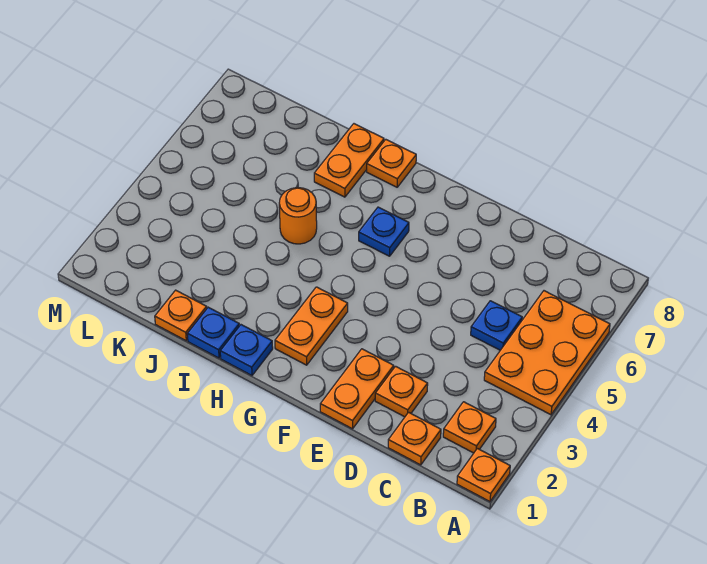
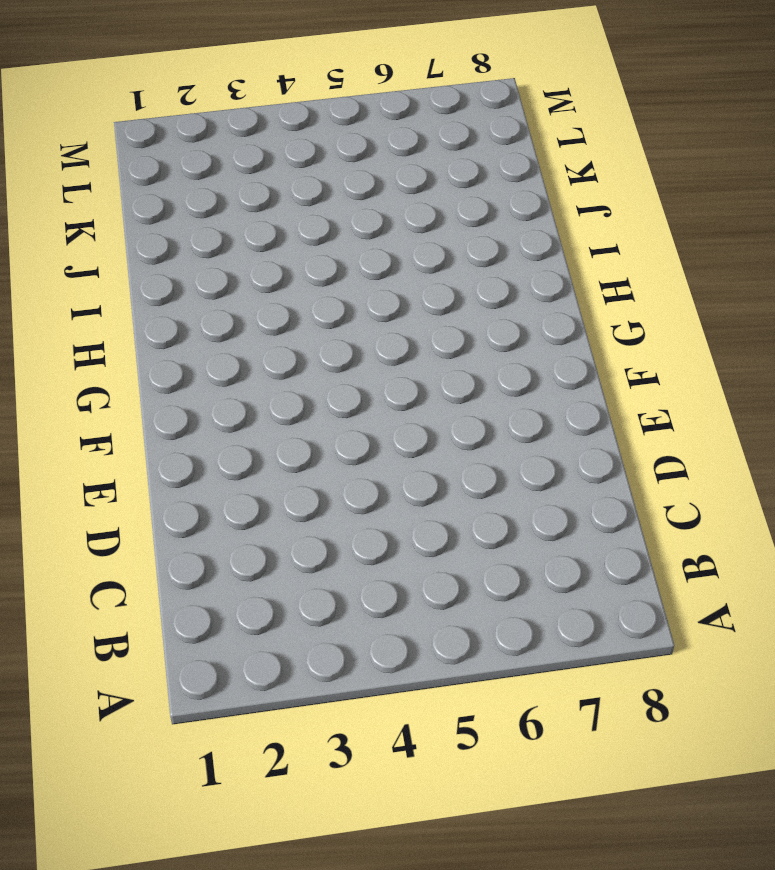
none -> orange plate A1 level 1
none -> orange plate A4:B6 level 1
none -> orange plate B2 level 1

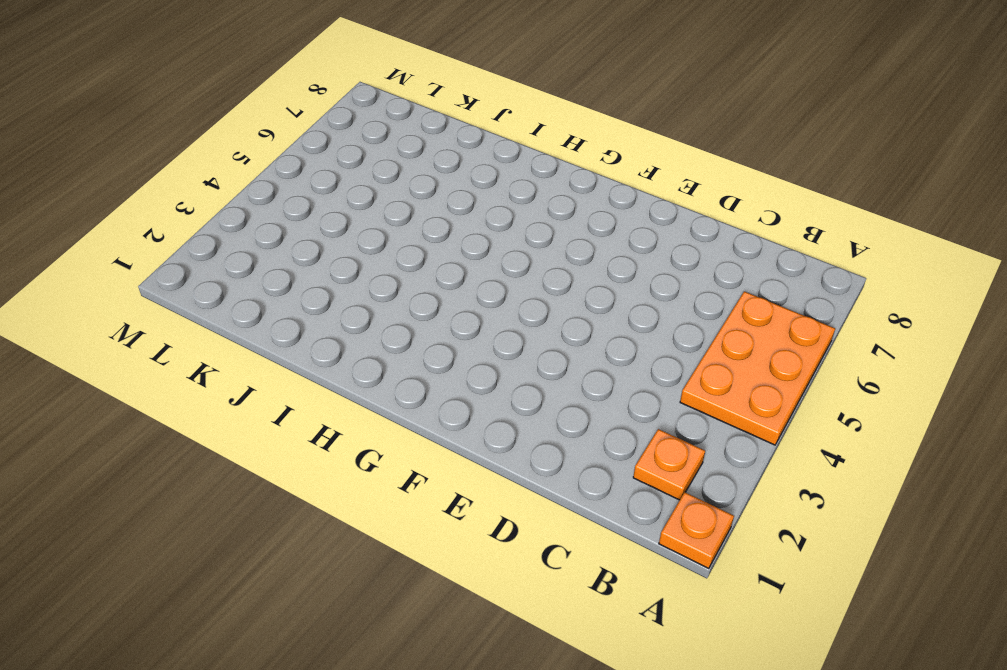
none -> orange plate C1 level 1
none -> blue plate C5 level 1
none -> orange plate D2 level 1

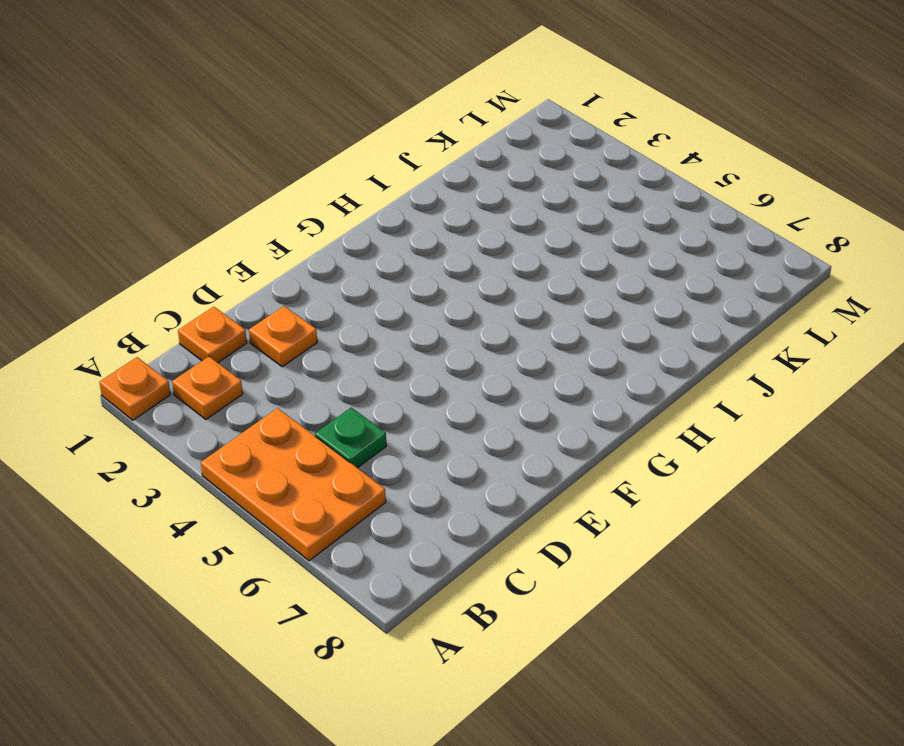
green plate C5 level 1 -> blue plate C5 level 1
none -> orange plate E1:E2 level 1
none -> orange plate G2:G3 level 1
none -> blue plate G6 level 1

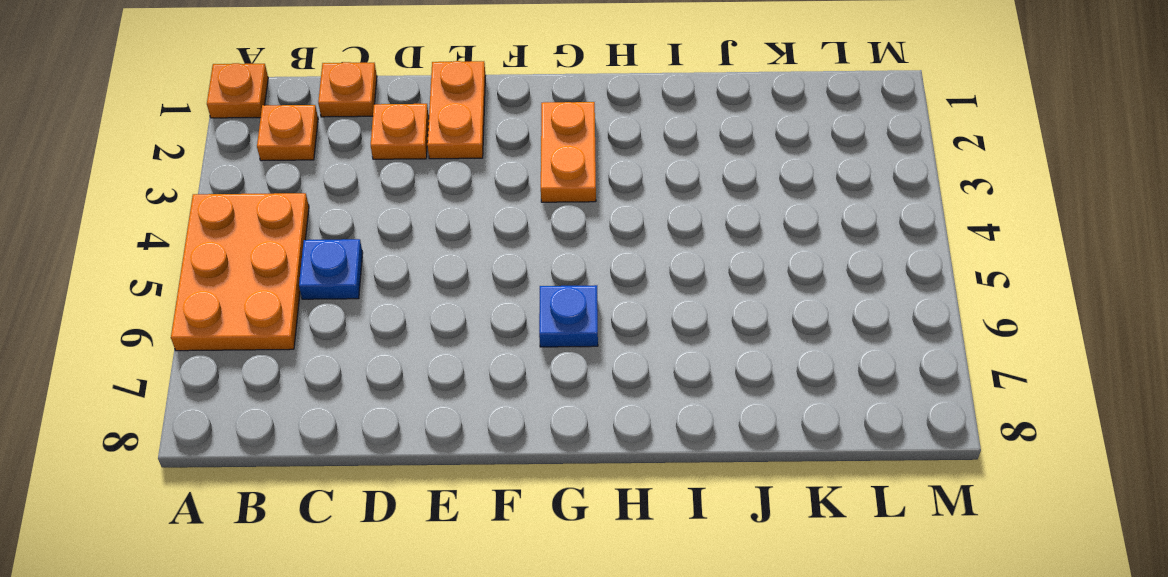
none -> blue plate H1 level 1
none -> orange plate H8 level 1
none -> blue plate I1 level 1

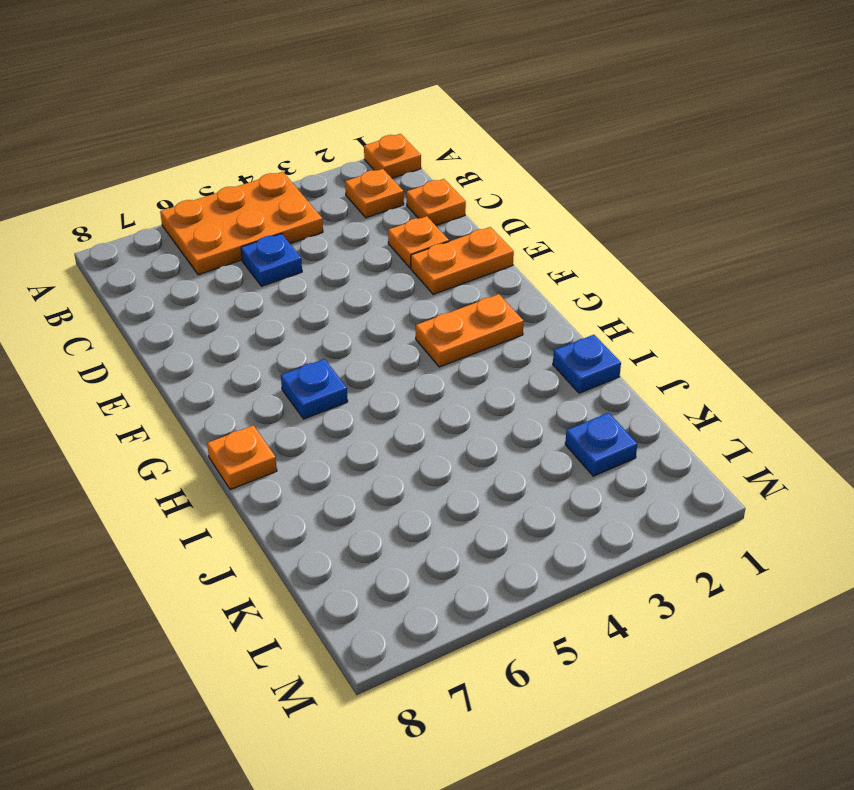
blue plate K2 level 1 -> blue plate H1 level 1
none -> orange round brick I5 level 1
none -> orange plate I7:I8 level 1
none -> orange plate J1 level 1

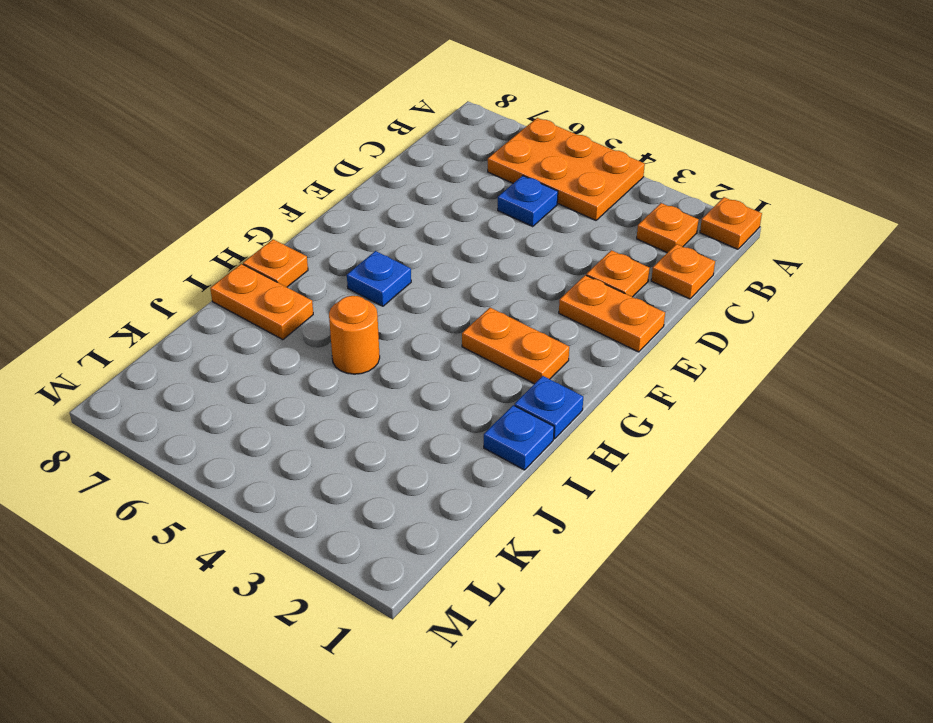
none -> orange plate J1 level 1

